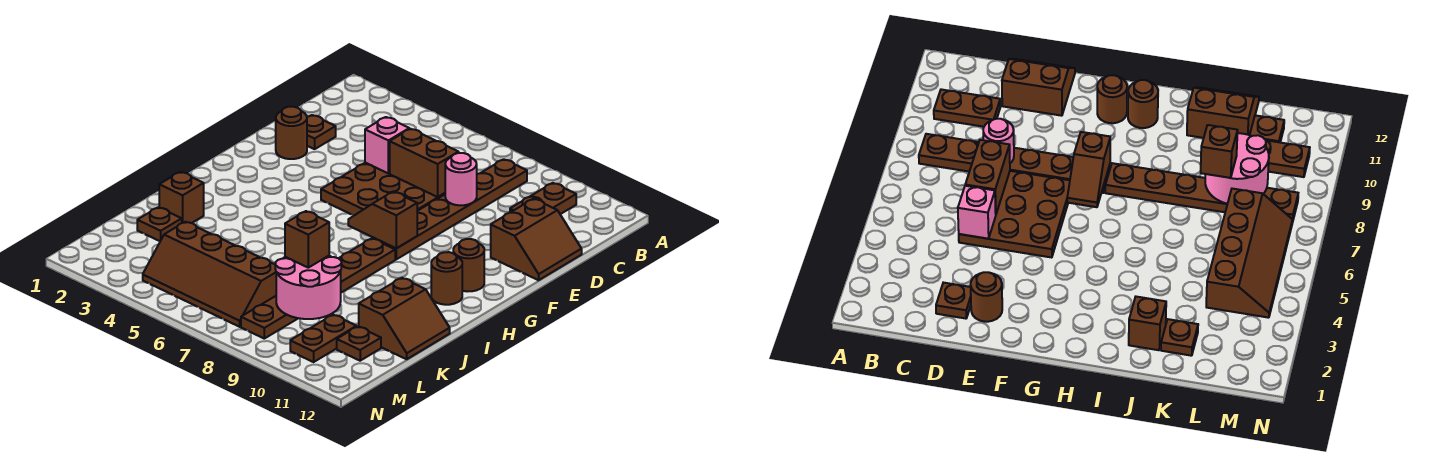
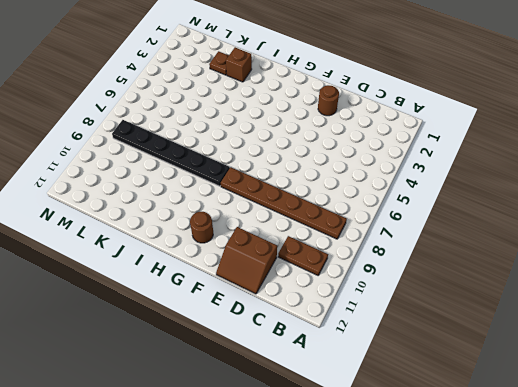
black plate H8:M8 level 1 -> brown plate H8:M8 level 1
none -> brown plate D2 level 1
none -> brown plate D5:F7 level 1
none -> brown round brick H11 level 1

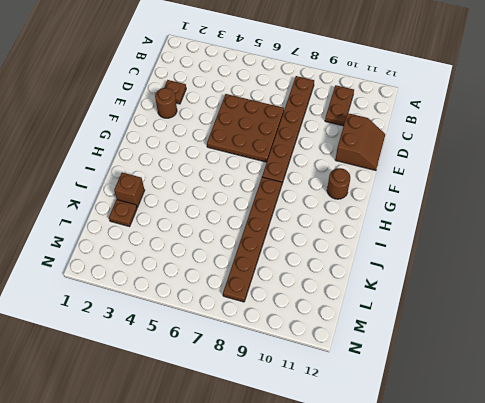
none -> brown round brick H11 level 1
none -> brown slope J11:K12 level 1 top 11
none -> brown slope L4:M7 level 1 top L

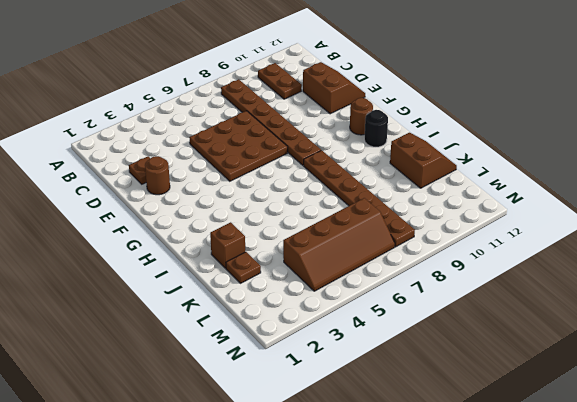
black round brick H11 level 1 -> brown round brick H11 level 1
none -> brown plate L10:M10 level 1
none -> brown plate L11 level 1
none -> pink brick D5 level 2

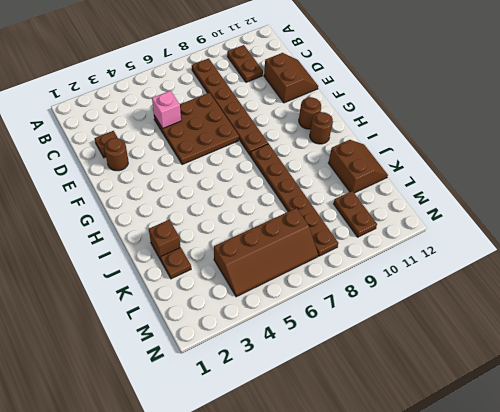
none -> brown plate L11 level 1
none -> brown brick D6:D7 level 2
none -> pink round brick D8 level 2

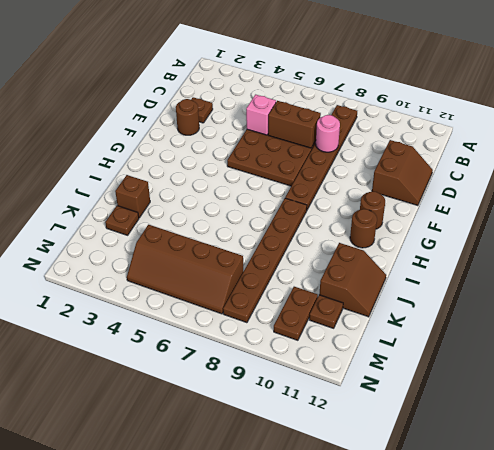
none -> brown plate B10:C10 level 1
none -> brown slope G7:G8 level 2 top 8
none -> pink round brick K8:L9 level 2

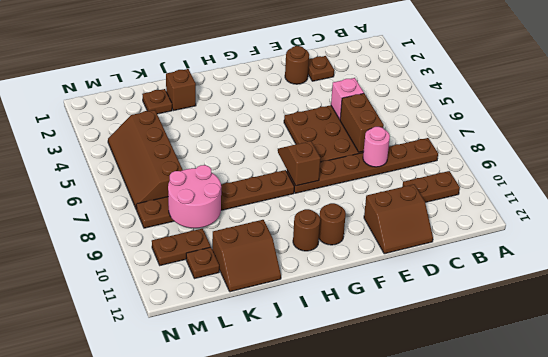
none -> brown brick K8 level 3

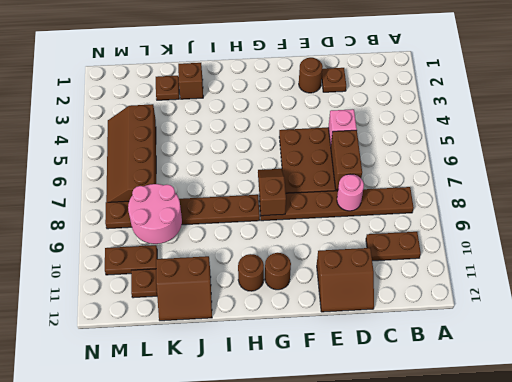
none -> brown brick K8 level 3

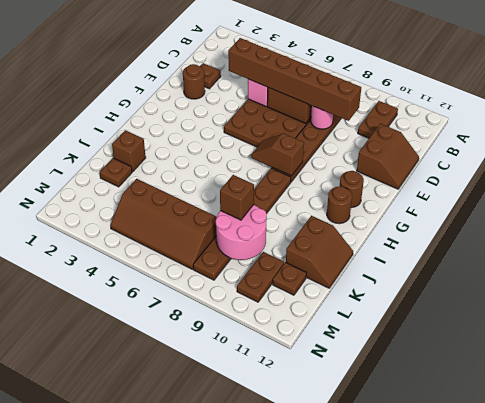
brown brick D4:D9 level 3 -> none

